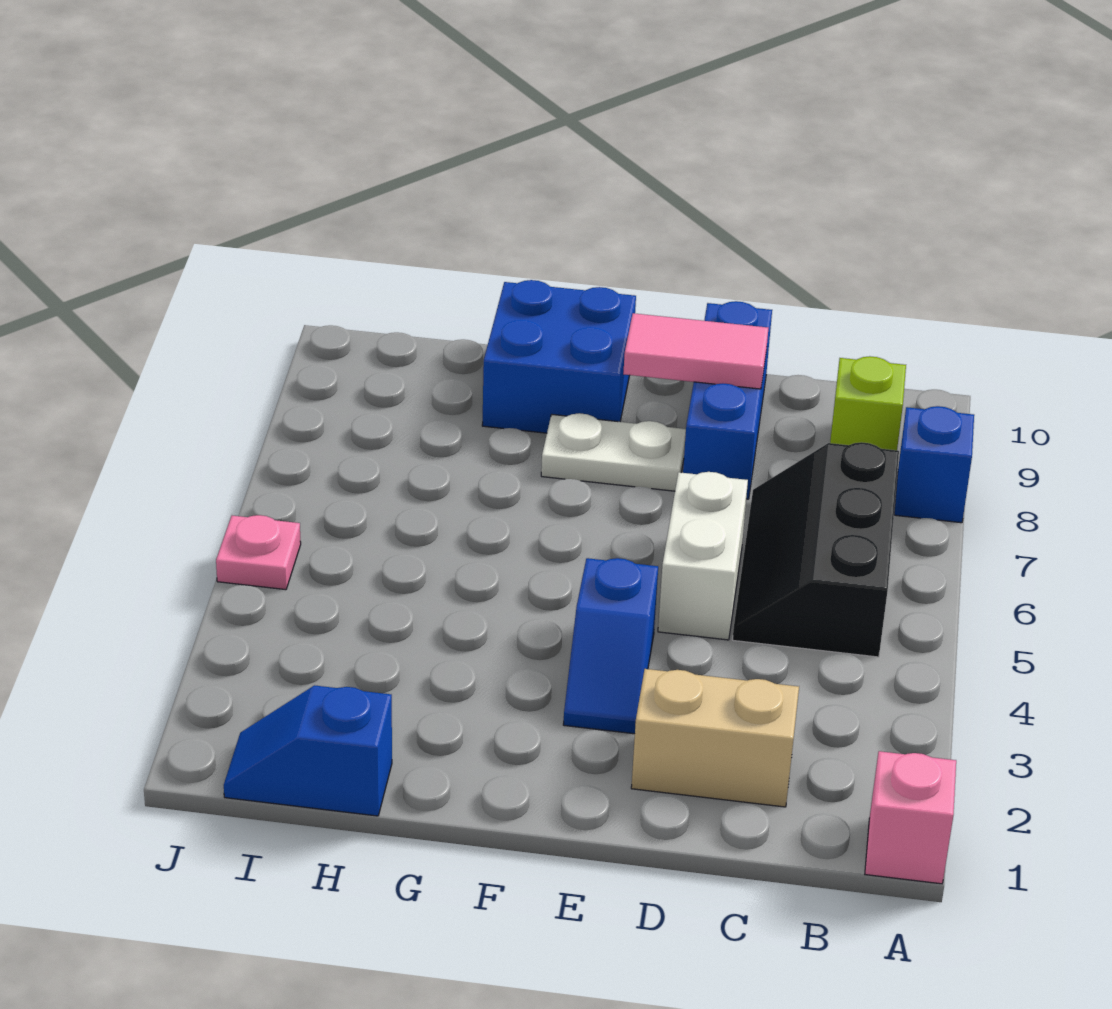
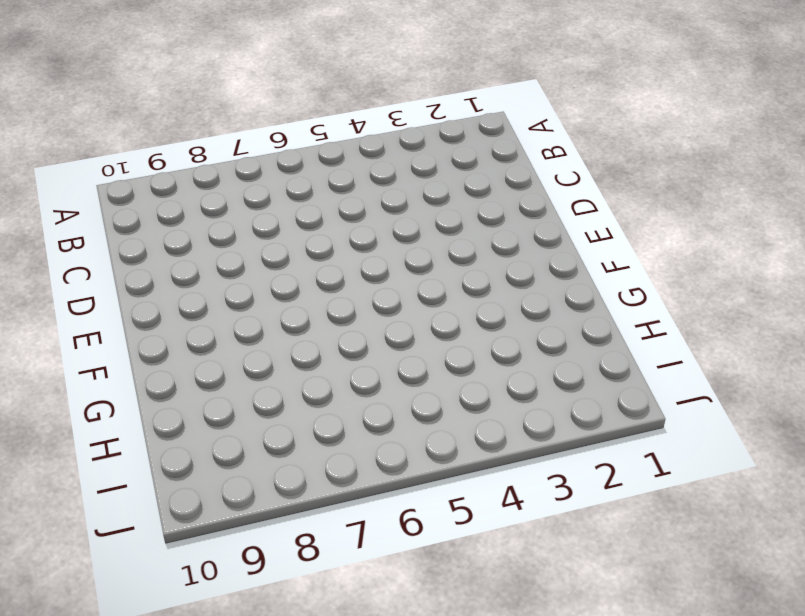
none -> pink brick A1 level 1
none -> blue brick A8 level 1
none -> black slope B5:C7 level 1 top B

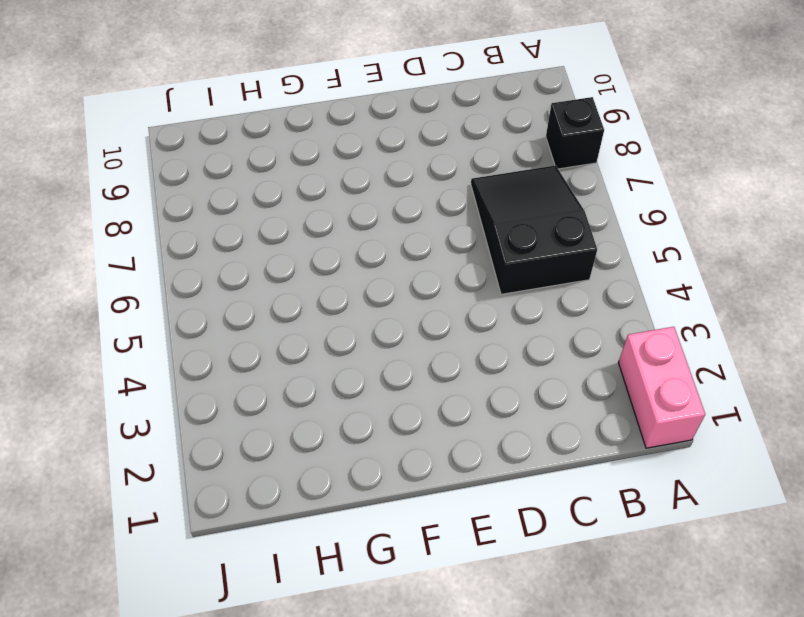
pink brick A1:A2 level 1 -> pink brick A1 level 1
black brick A8 level 1 -> blue brick A8 level 1
black slope B5:C7 level 1 top 5 -> black slope B5:C7 level 1 top B
none -> lime brick B9 level 1
none -> tan brick C2:D2 level 1
none -> white brick D5:D6 level 1

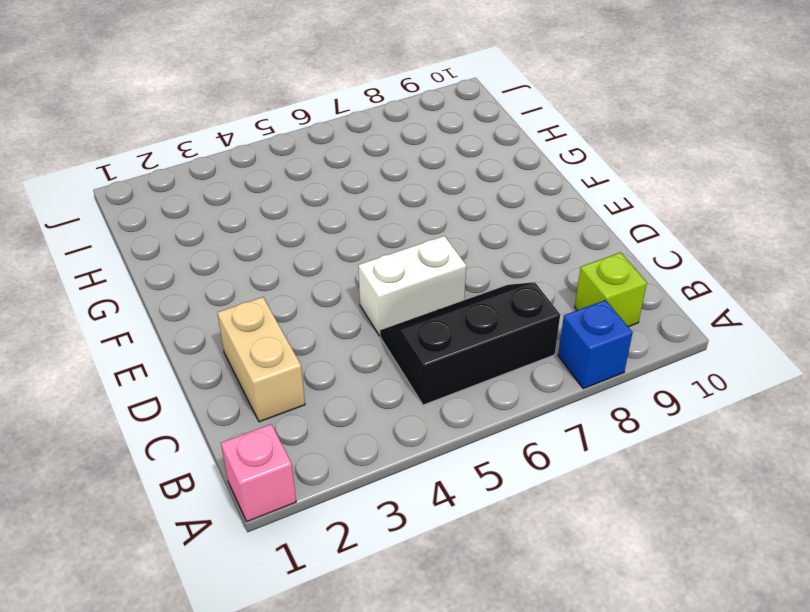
none -> blue brick D8:D10 level 1
none -> blue slope E3:E4 level 1 top 4
none -> white plate E8:F8 level 1

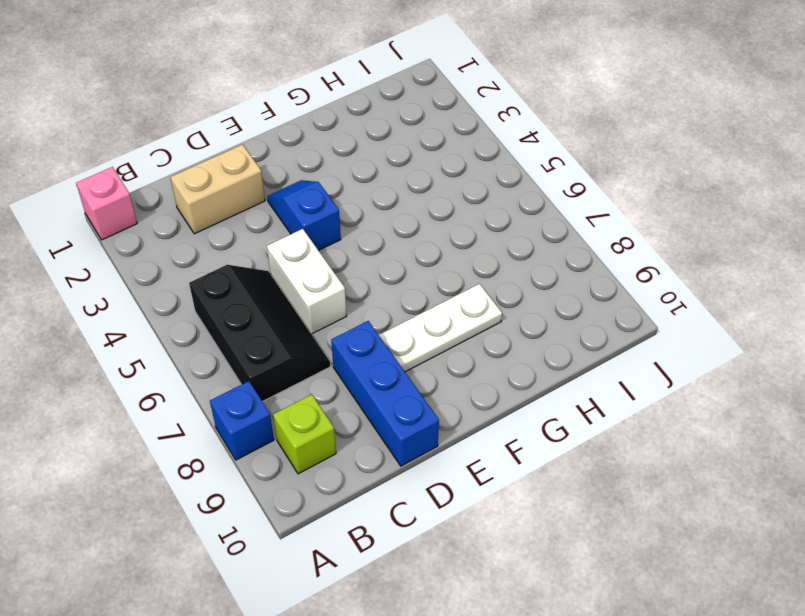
white plate E8:G8 level 1 -> white plate E8:F8 level 1
none -> blue brick F9:G10 level 1
none -> blue slope H1:I1 level 1 top H
none -> pink plate J5 level 1

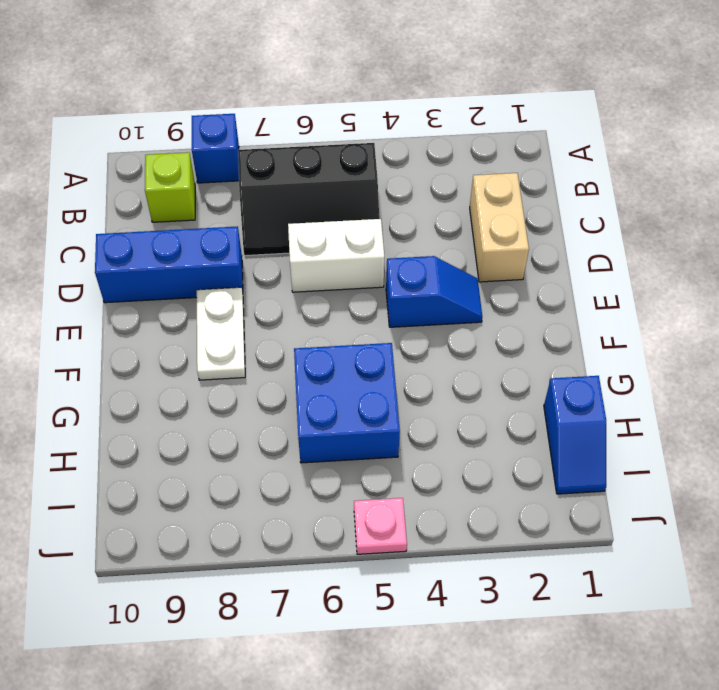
blue brick G5:H6 level 1 -> blue brick F9:G10 level 1
none -> pink brick A1 level 1
none -> pink tile D9:E9 level 2

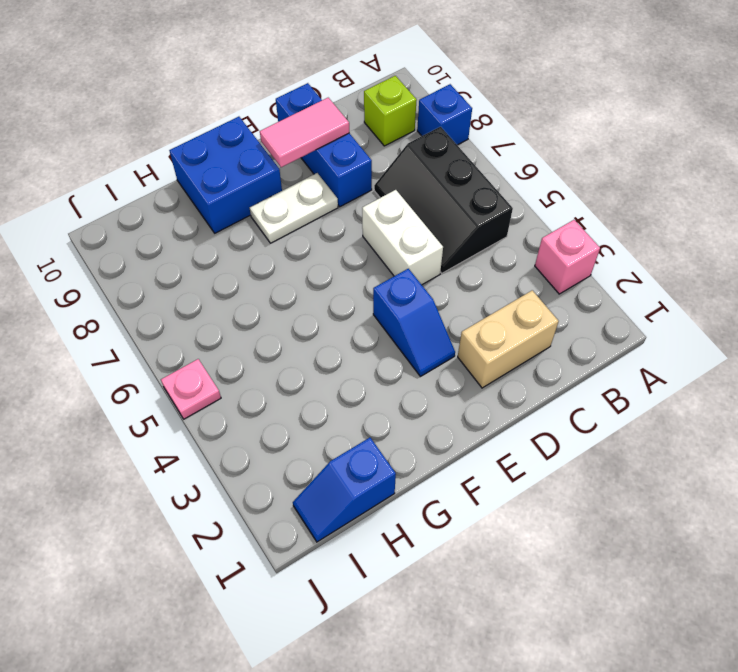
pink brick A3 level 1 -> pink brick A1 level 1

